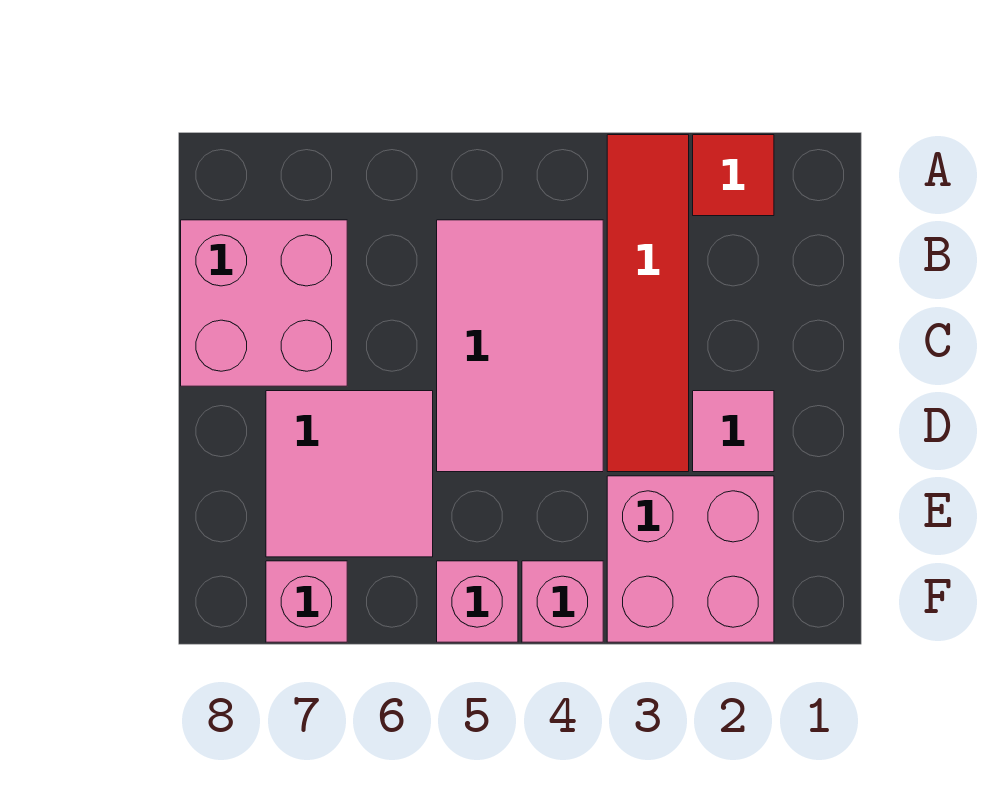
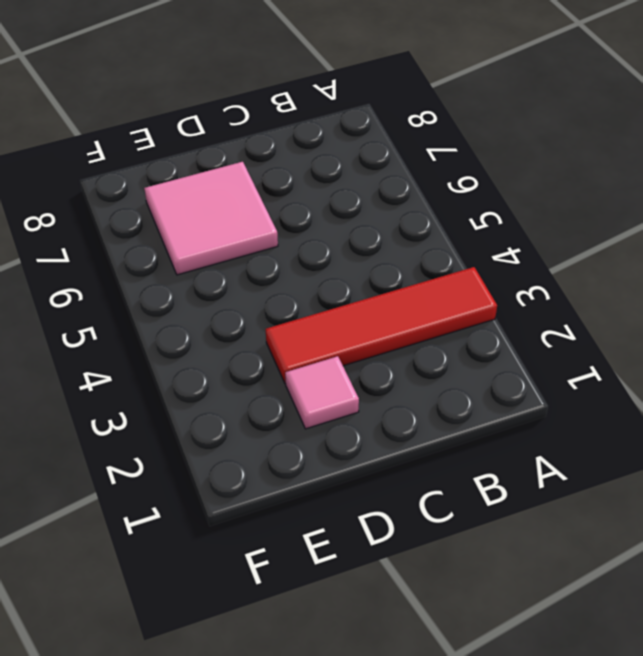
none -> red tile A2 level 1
none -> pink tile B4:D5 level 1

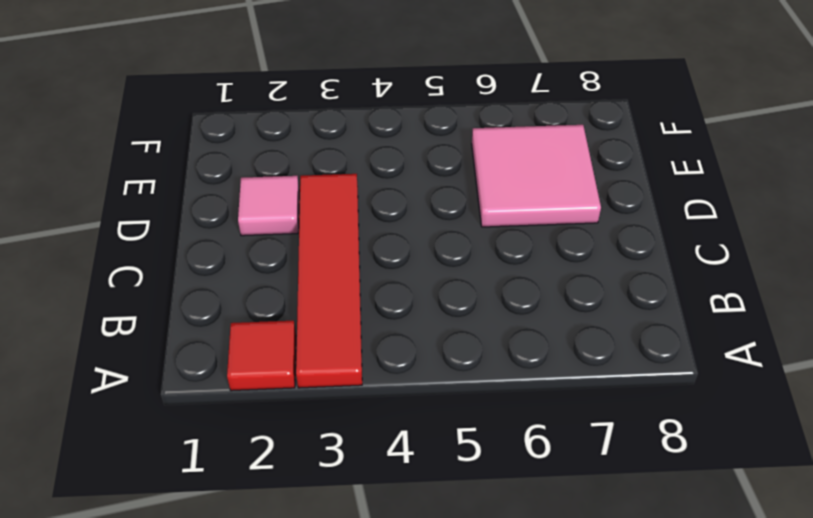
none -> pink tile B4:D5 level 1
none -> pink brick B7:C8 level 1

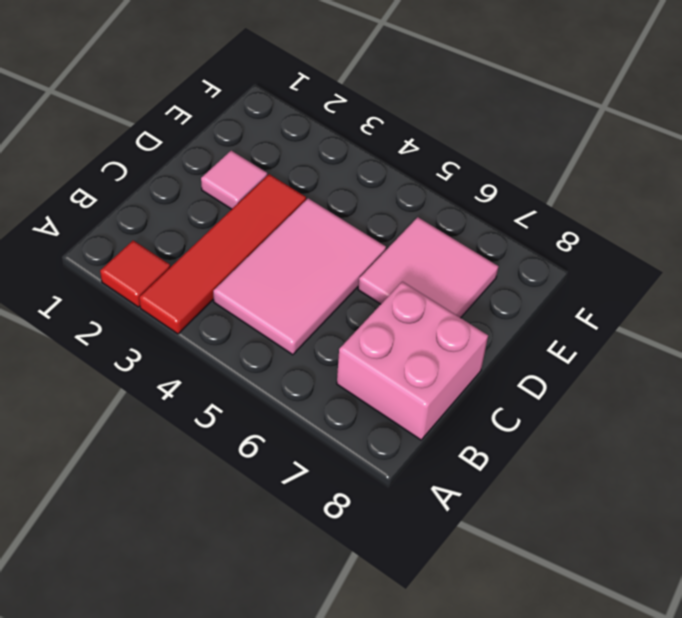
none -> pink brick E2:F3 level 1
none -> pink brick F4 level 1

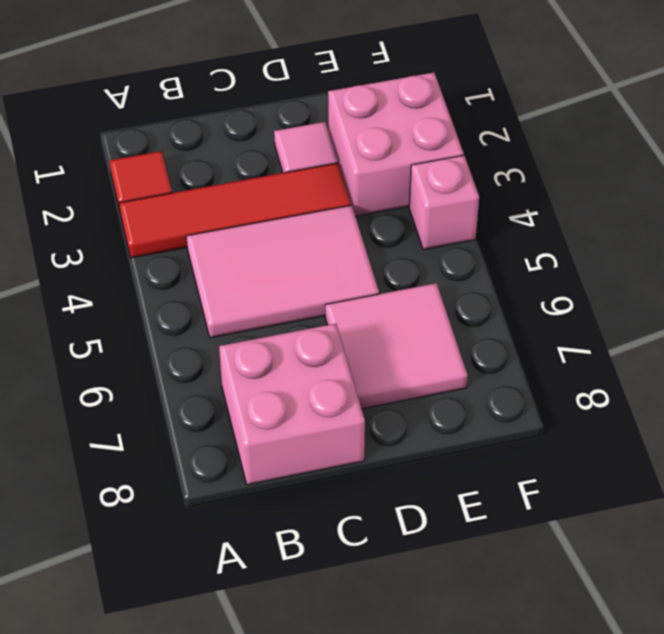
none -> pink brick F5 level 1
none -> pink brick F7 level 1

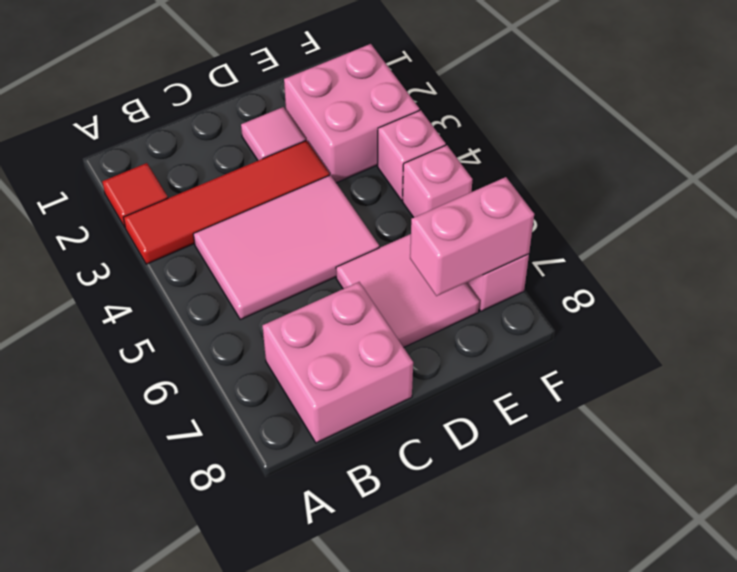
pink brick E7:F7 level 2 -> none

